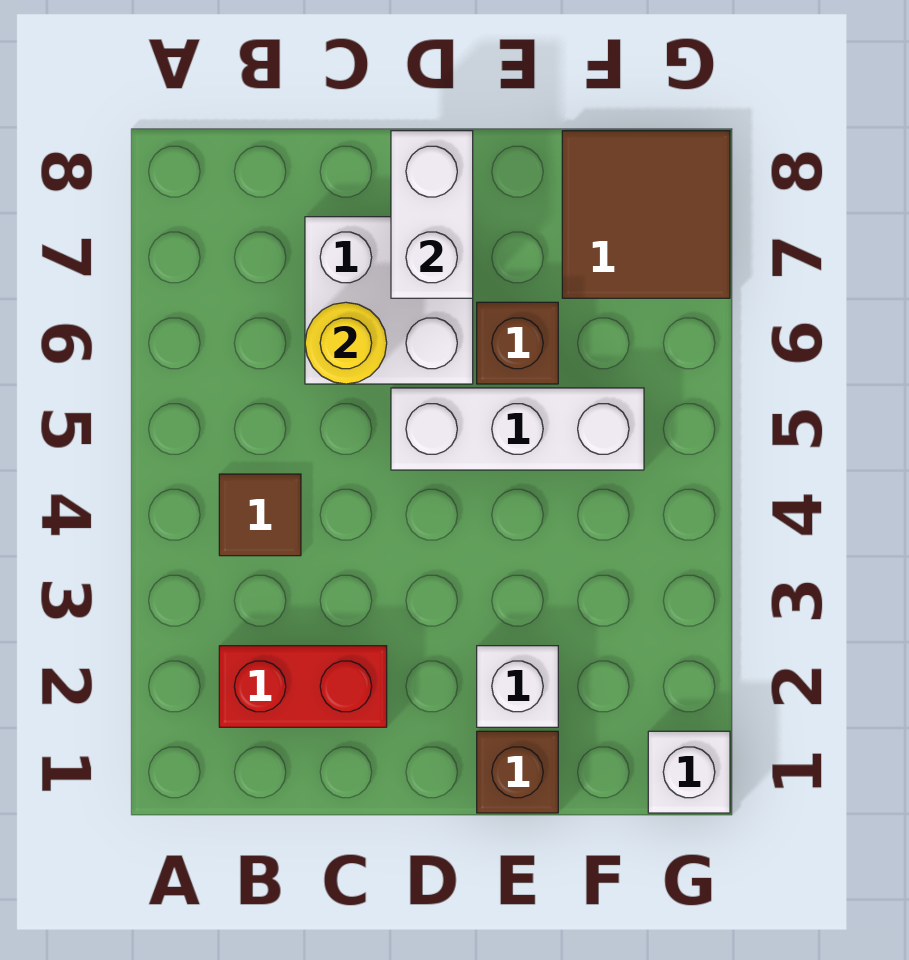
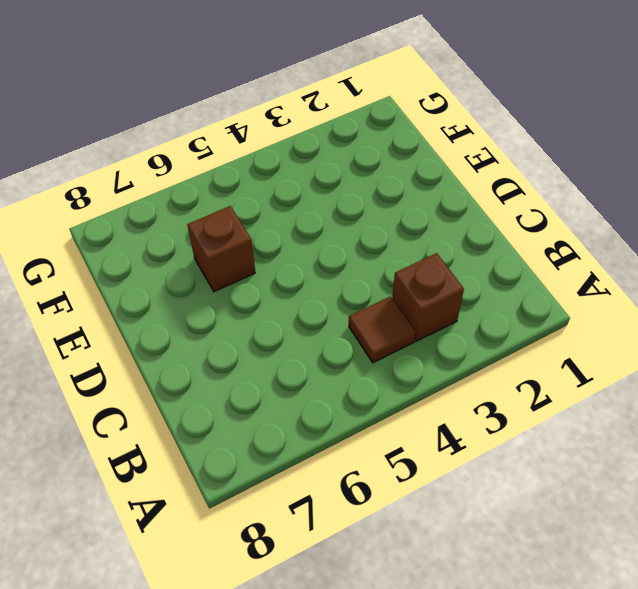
brown brick B3 level 1 -> brown brick E1 level 1
none -> red brick B2:C2 level 1
none -> white brick C6:D7 level 1

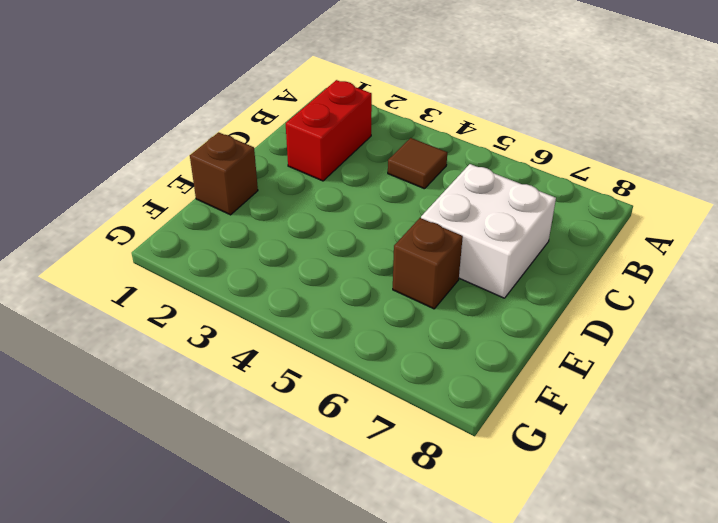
none -> white brick D5:F5 level 1
none -> white brick E2 level 1

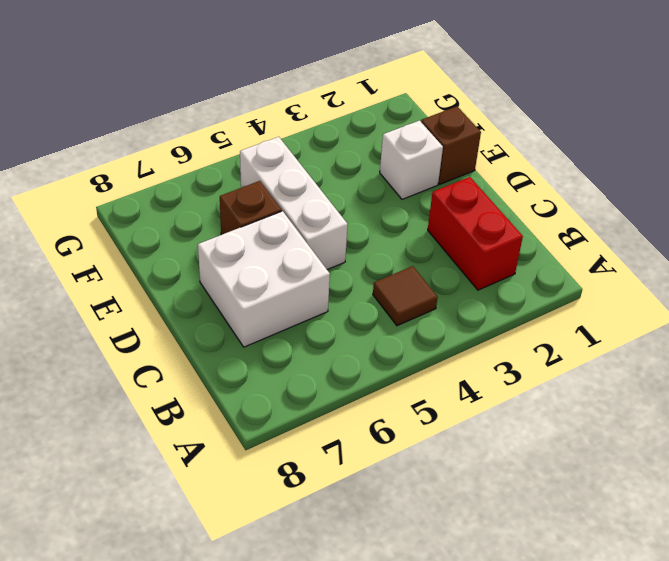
none -> brown tile F7:G8 level 1
none -> white brick G1 level 1

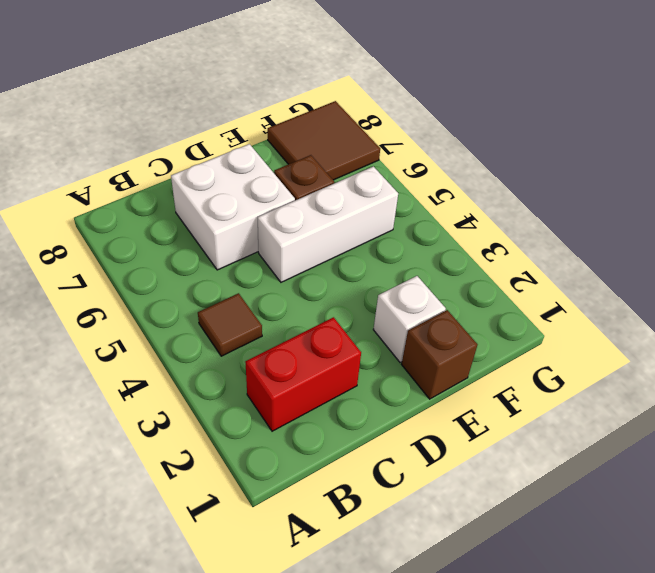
none -> white brick G1 level 1
none -> yellow round brick C6 level 2

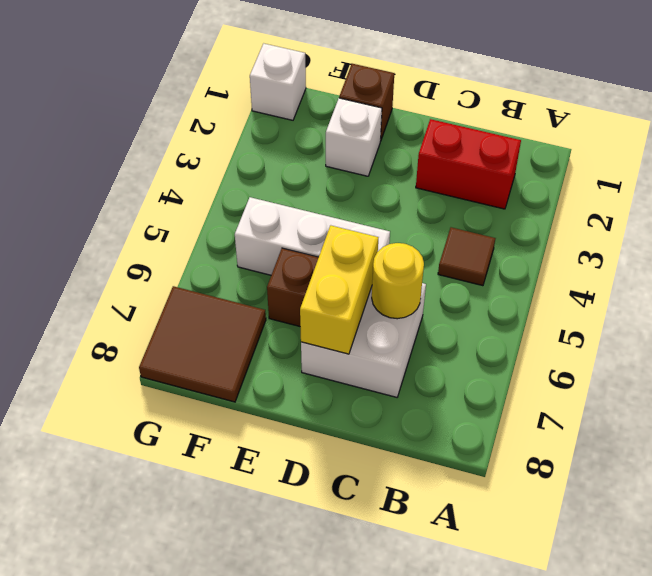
yellow brick D6:D7 level 2 -> white brick D7:D8 level 2

